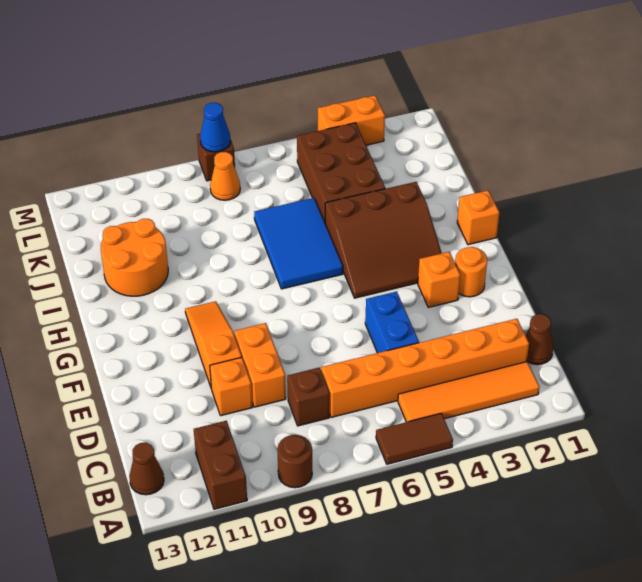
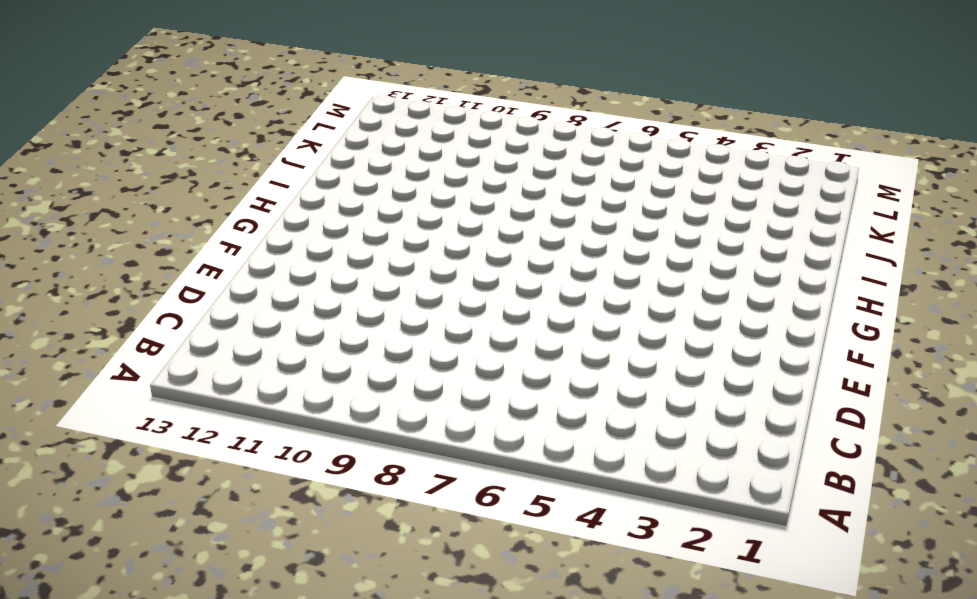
none -> brown tile A5:A6 level 1
none -> brown round brick A9 level 1
none -> brown brick A11:B11 level 1

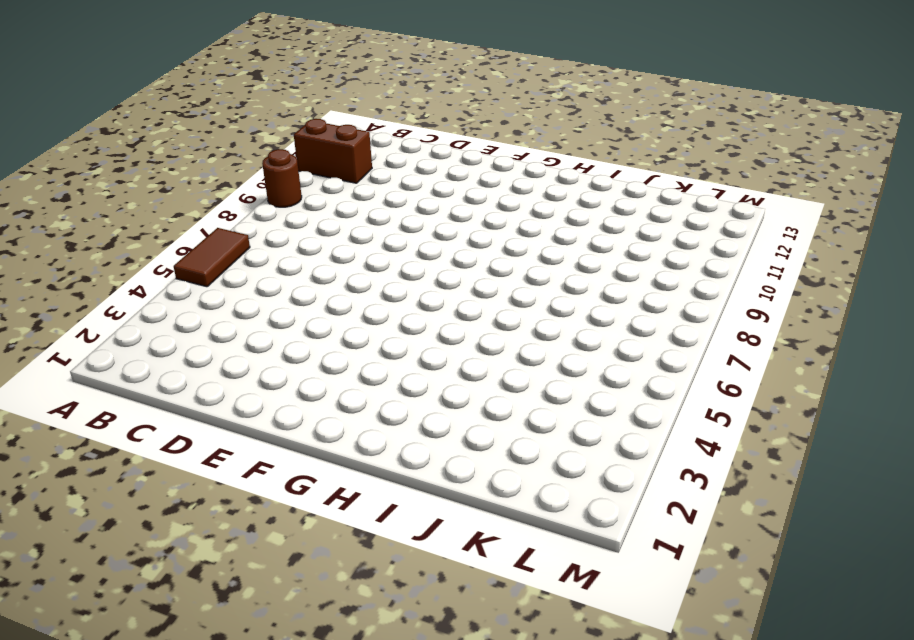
none -> orange tile B2:B5 level 1
none -> brown cone B13 level 1
none -> brown cone C1 level 1

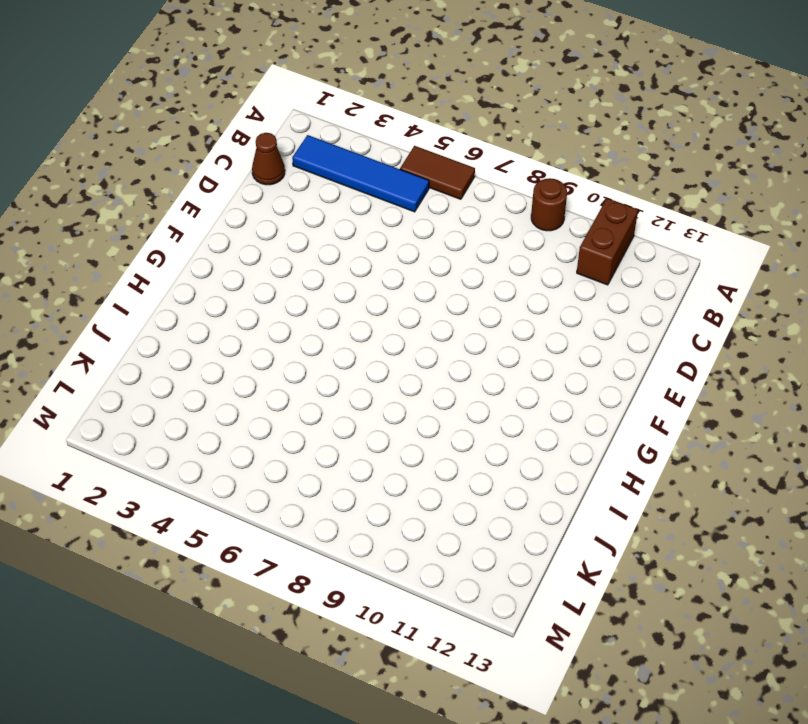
blue tile B2:B5 level 1 -> orange tile B2:B5 level 1
none -> brown cone B13 level 1
none -> orange brick C2:C7 level 1
none -> brown brick C8 level 1

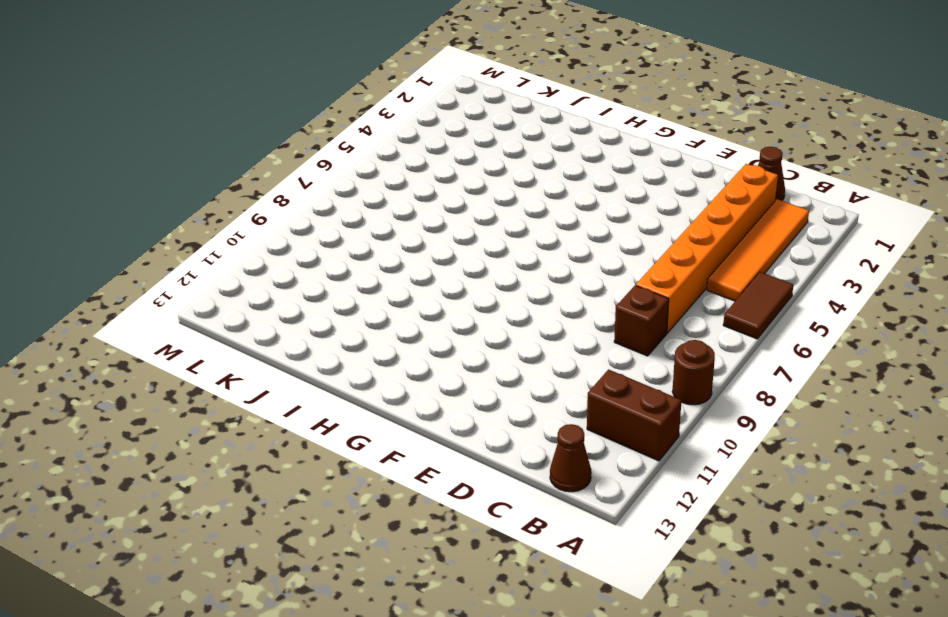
none -> blue brick D5:E5 level 1
none -> orange brick D9:E9 level 1
none -> orange brick D10 level 1

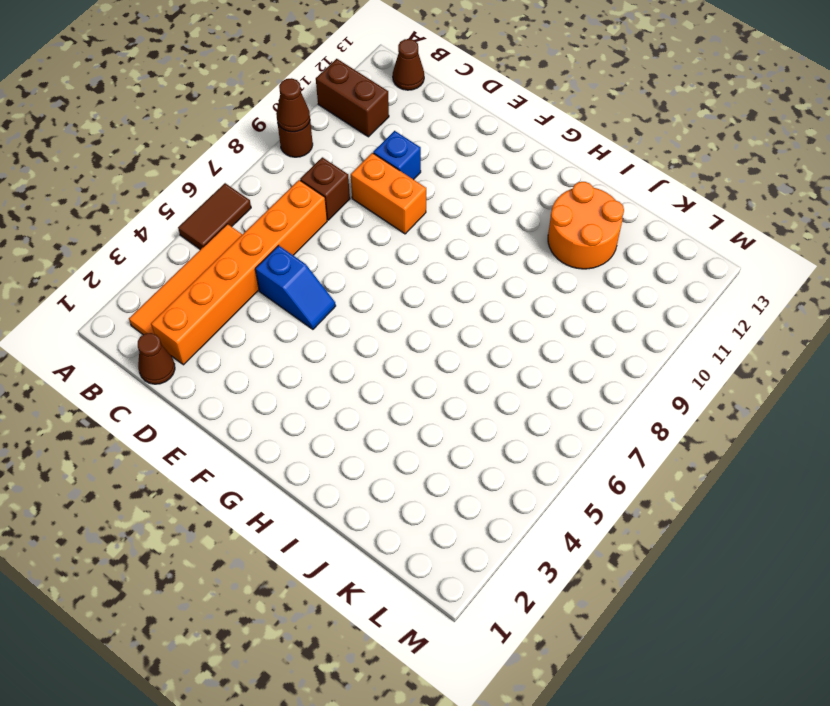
brown cone A9 level 2 -> none
blue slope D5:E5 level 1 top D -> blue brick D5:E5 level 1
blue brick D10 level 1 -> orange brick D10 level 1
none -> orange slope E10:G10 level 1 top E
none -> orange round brick F2 level 1
none -> orange brick F3 level 1

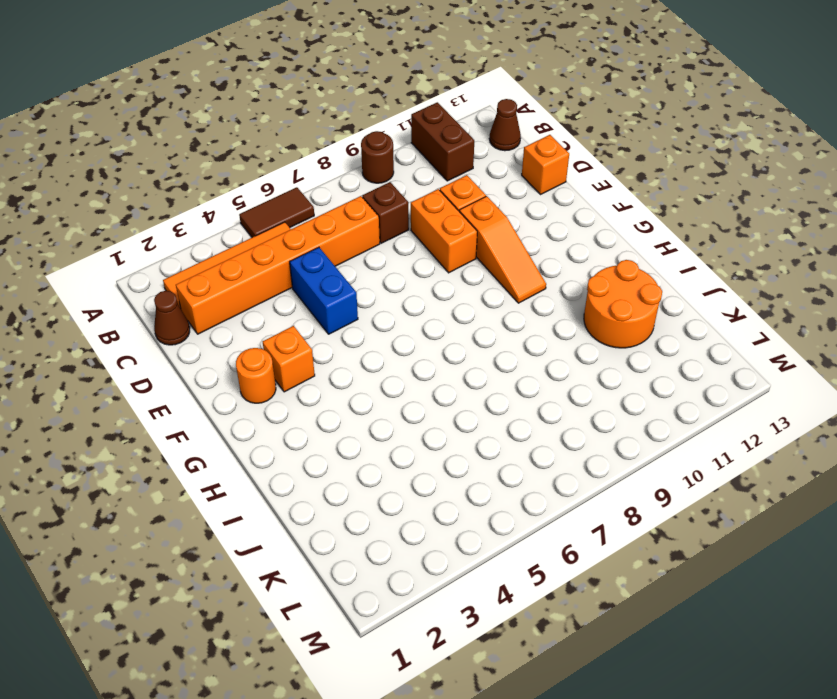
orange brick D13 level 1 -> orange brick H1 level 1
none -> brown slope G3:I5 level 1 top I
none -> blue tile H6:J7 level 1
none -> brown brick J4:L5 level 1

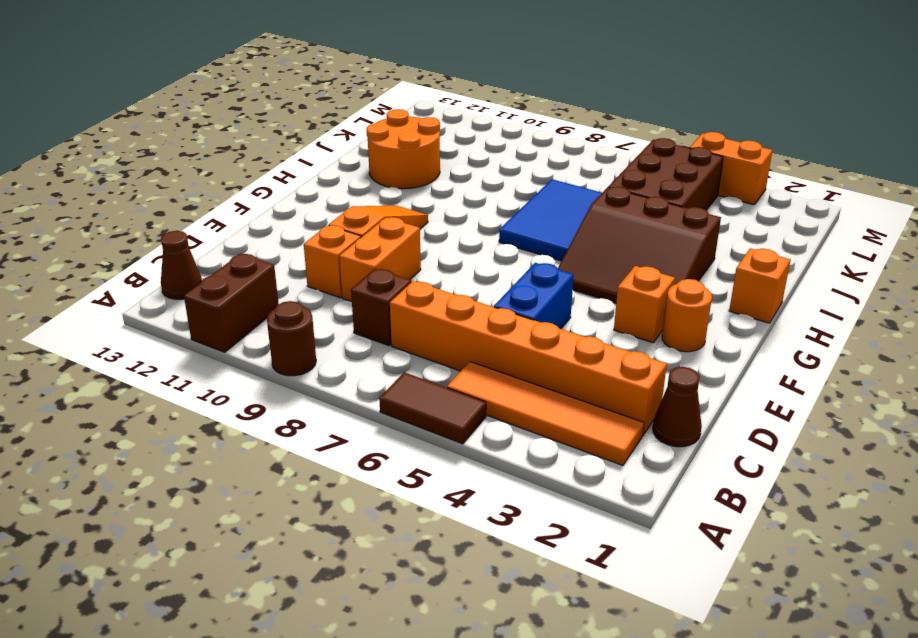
none -> orange cone L8 level 1
none -> brown brick M8 level 1
none -> blue cone M8 level 2

